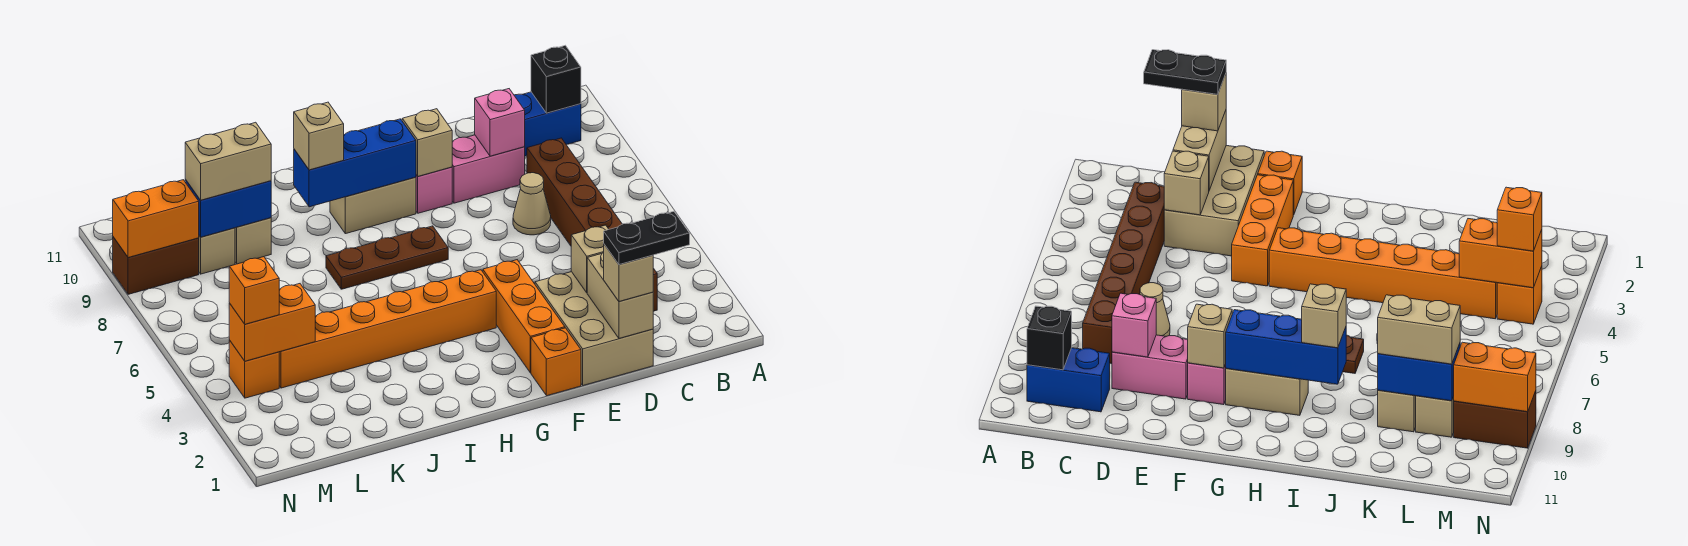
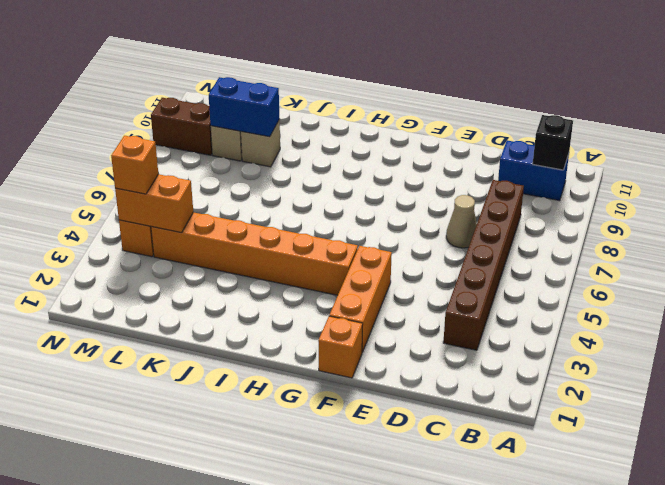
none -> tan brick D1:E3 level 1
none -> pink brick D9:E9 level 1
none -> pink brick F9 level 1

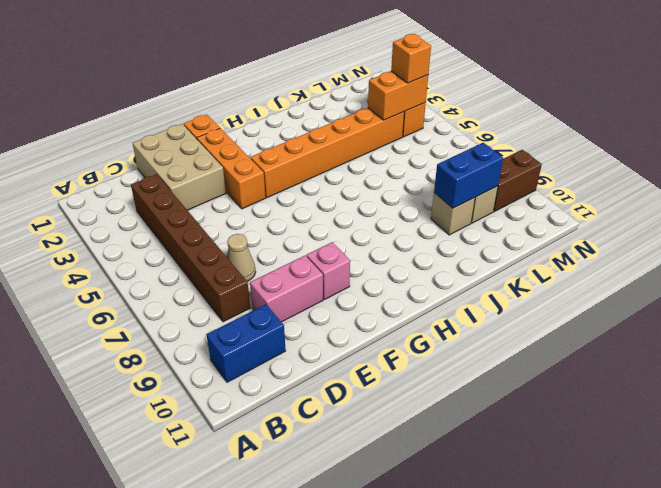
none -> brown plate G7:I7 level 1
none -> tan brick G9:H9 level 1
none -> black brick B10 level 2

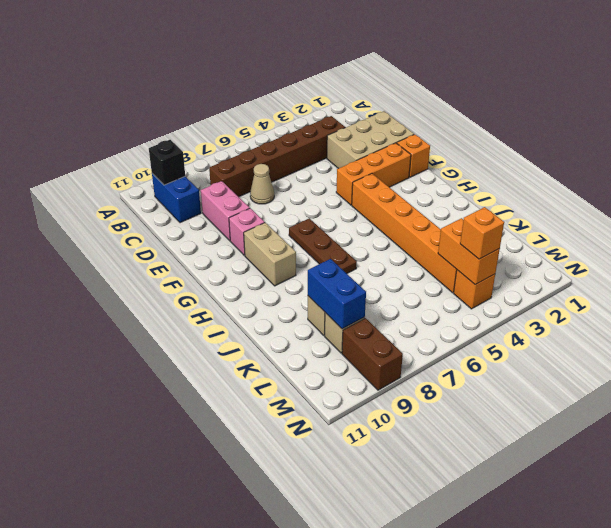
none -> tan brick D1:D2 level 2
none -> tan brick D3 level 2
none -> pink brick D9 level 2

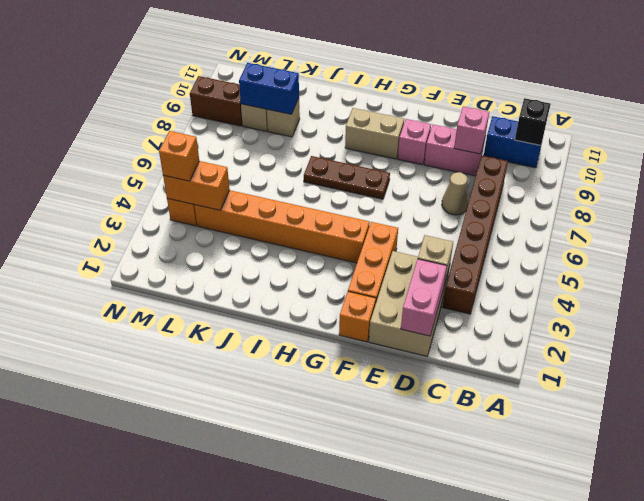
pink brick D1:D2 level 2 -> tan brick D1:D2 level 2
none -> tan brick F9 level 2
none -> blue brick G9:I9 level 2
none -> orange brick M9:N9 level 2

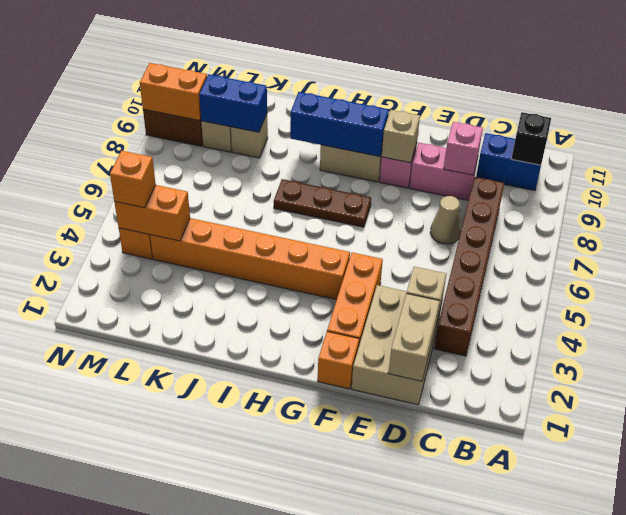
none -> tan brick D1 level 3
none -> tan brick I9 level 3
none -> tan brick K9:L9 level 3

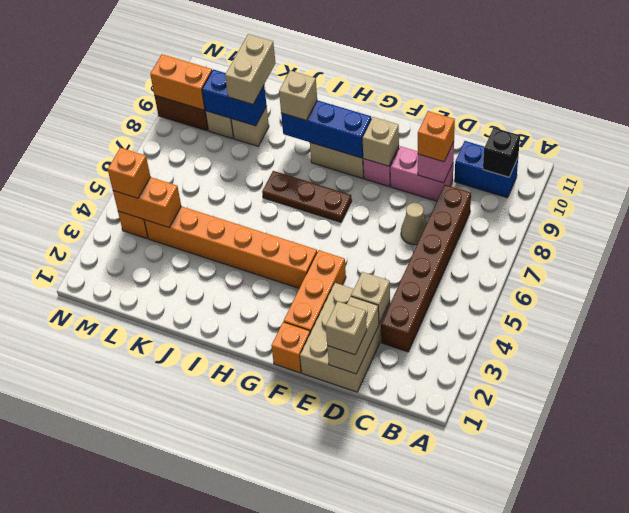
orange brick D9 level 3 -> none
tan brick K9:K10 level 3 -> tan brick K9:L9 level 3
none -> black plate C1:D1 level 4

